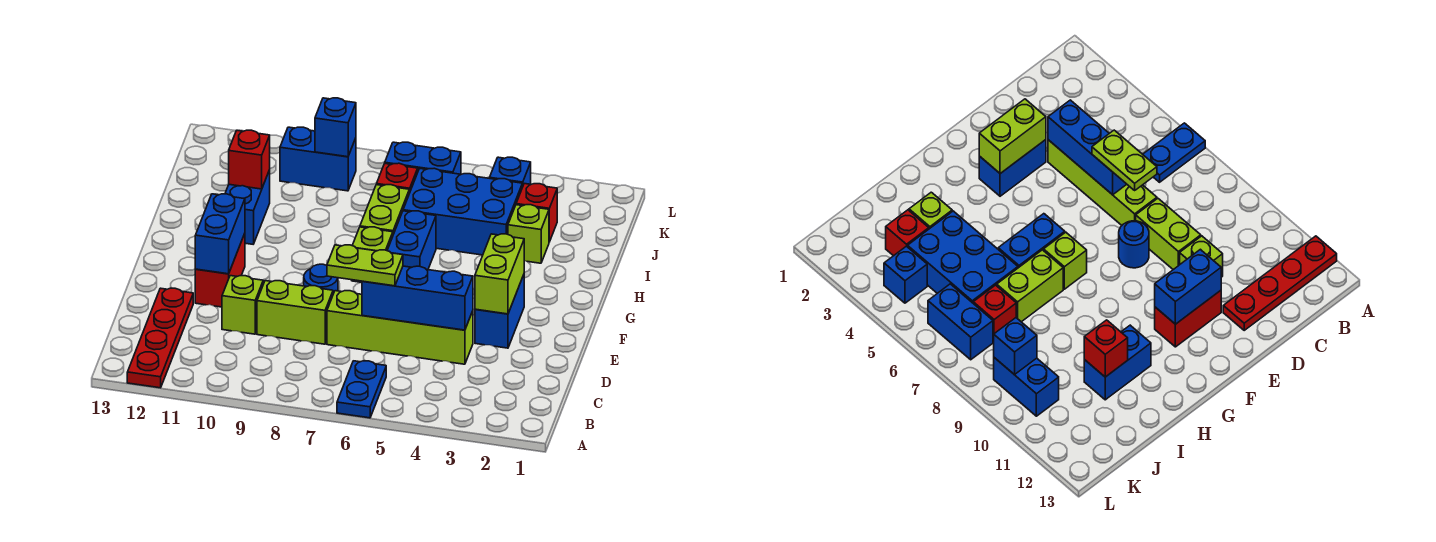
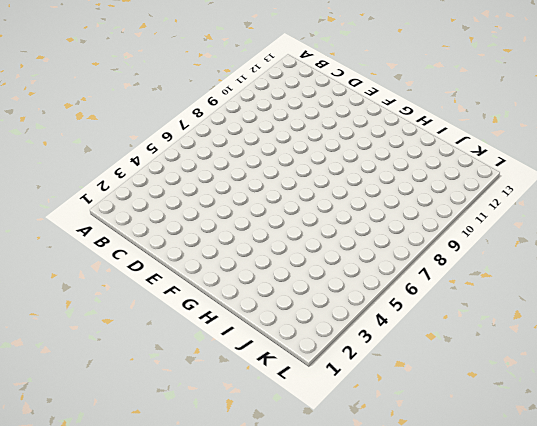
none -> blue plate A6:B6 level 1
none -> red plate A12:D12 level 1
none -> lime brick D4:D7 level 1

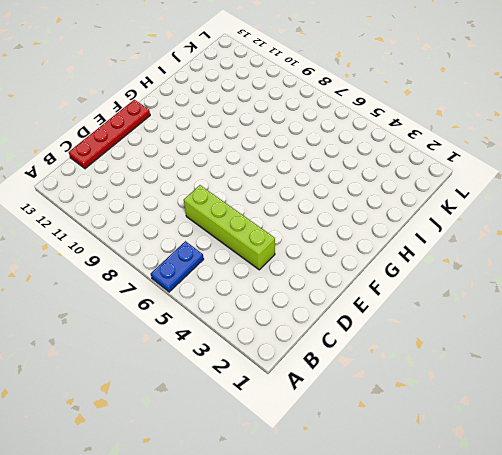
red plate C13:F13 level 1 -> red plate A12:D12 level 1
none -> lime brick D8:D9 level 1
none -> lime brick D10 level 1
none -> blue brick E3:F3 level 1

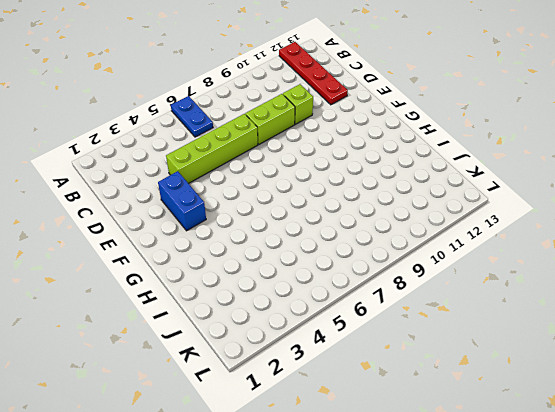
none -> blue round brick E8 level 1
none -> red brick E11:F11 level 1
none -> blue brick G6:H6 level 1

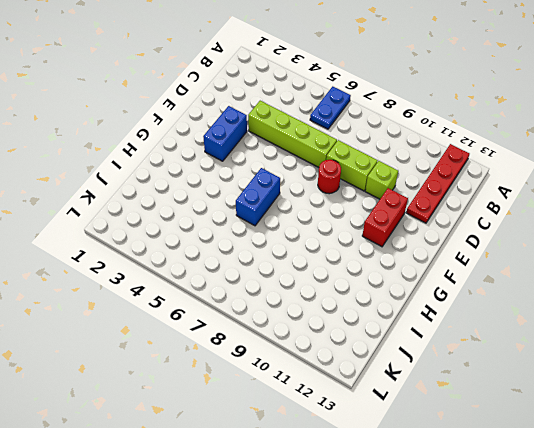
red round brick E8 level 1 -> blue round brick E8 level 1
none -> lime brick G7 level 1
none -> lime brick H7:I7 level 1
none -> blue brick H11:I11 level 1

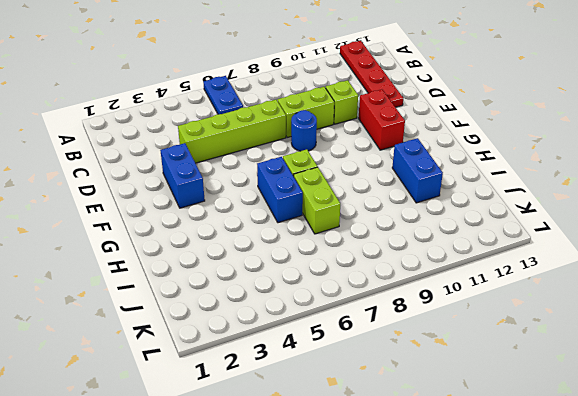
none -> lime brick I3 level 1
none -> blue brick I4:J6 level 1
none -> red brick J3 level 1

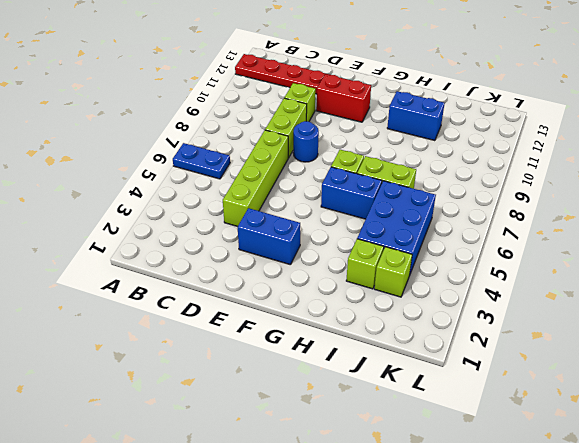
lime brick J3 level 1 -> red brick J3 level 1
none -> red brick J7 level 1
none -> blue brick K4 level 1
none -> blue brick K6:K7 level 1

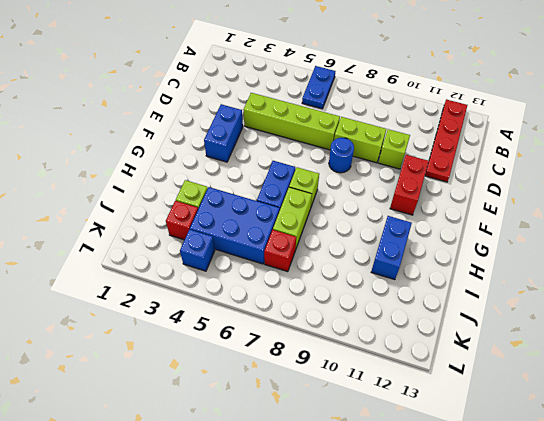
none -> blue brick K6:K7 level 1
none -> blue brick K9:K10 level 1
none -> blue brick D4:D6 level 2

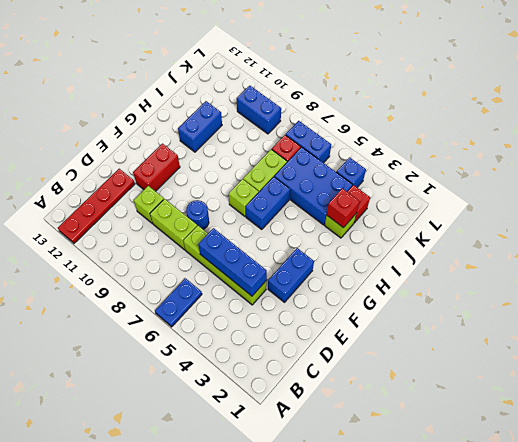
red brick I3 level 2 -> red brick I11 level 2
none -> lime brick E3:F3 level 2
none -> blue brick E11:F11 level 2
none -> blue brick K9 level 2

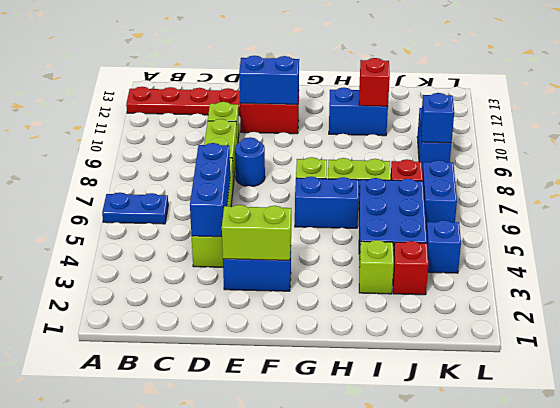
none -> lime plate D6:D7 level 3

